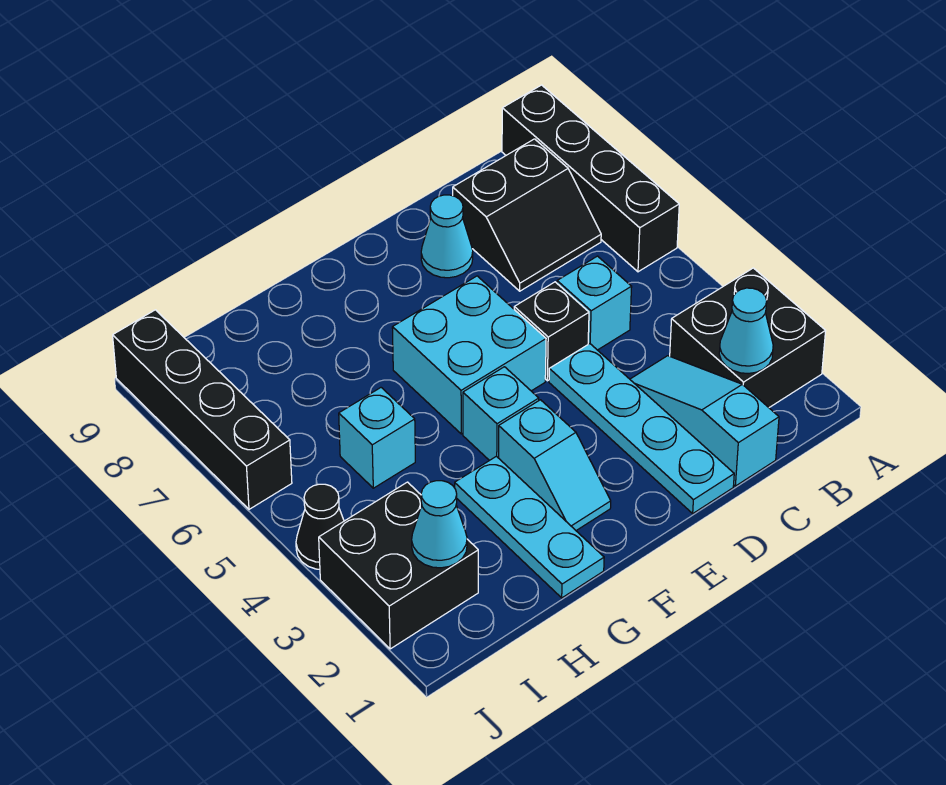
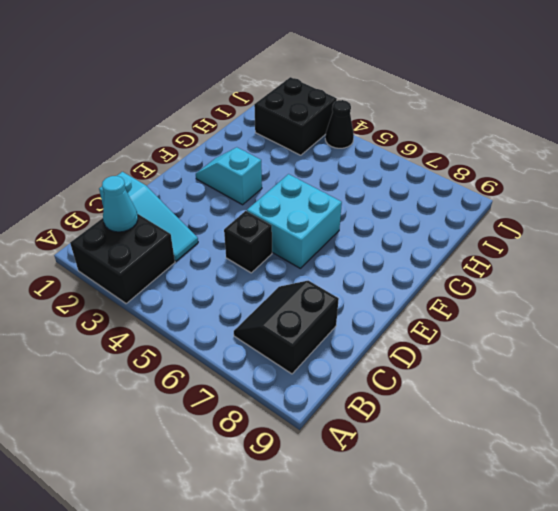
none -> black brick A6:A9 level 1
none -> cyan brick C5 level 1
none -> cyan plate D1:D4 level 1

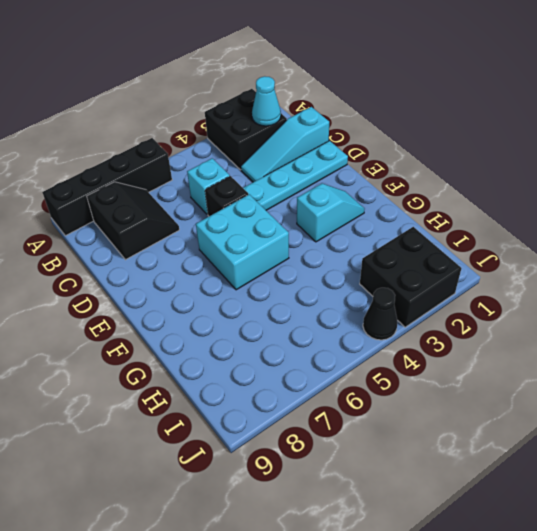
none -> cyan cone D8 level 1
none -> cyan brick F4 level 1
none -> cyan plate G1:G3 level 1

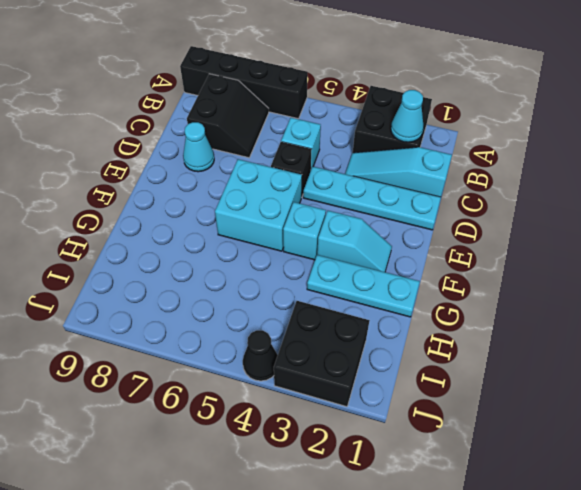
none -> cyan brick H5 level 1
none -> black brick J6:J9 level 1
none -> cyan cone I2 level 2

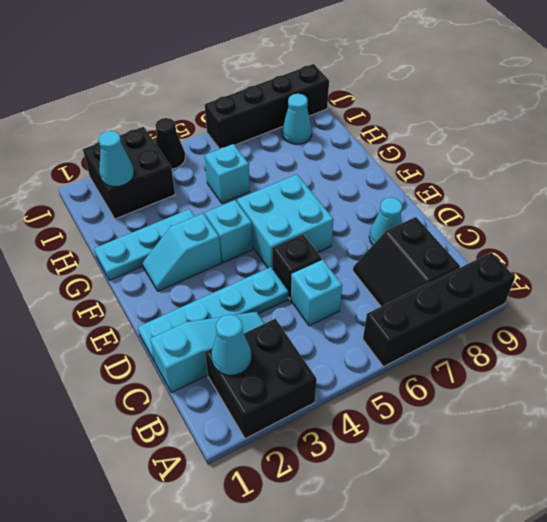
cyan cone I8 level 1 -> none

